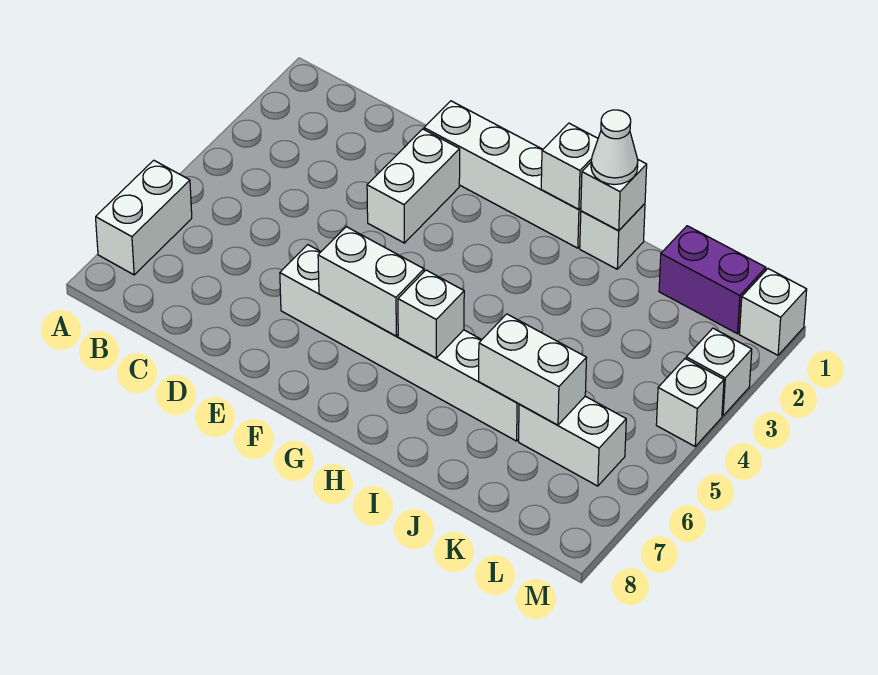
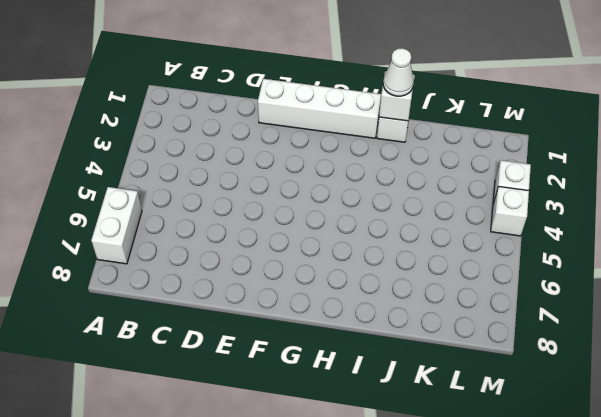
none -> white brick E2:E3 level 1
none -> white brick E6:J6 level 1
none -> purple brick K1:L1 level 1

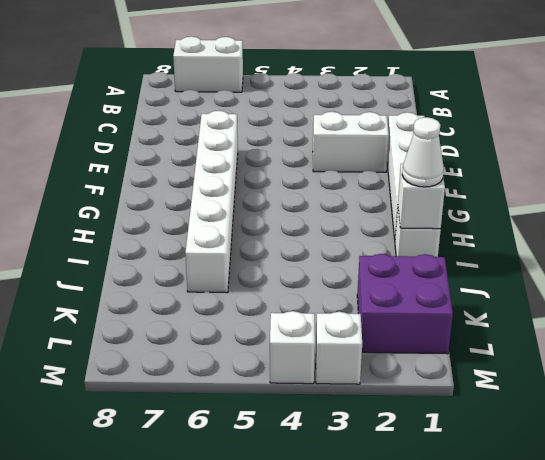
purple brick K1:L2 level 1 -> purple brick K1:L1 level 1
none -> white brick K6:L6 level 1
none -> white brick M1 level 1
none -> white brick F6:G6 level 2

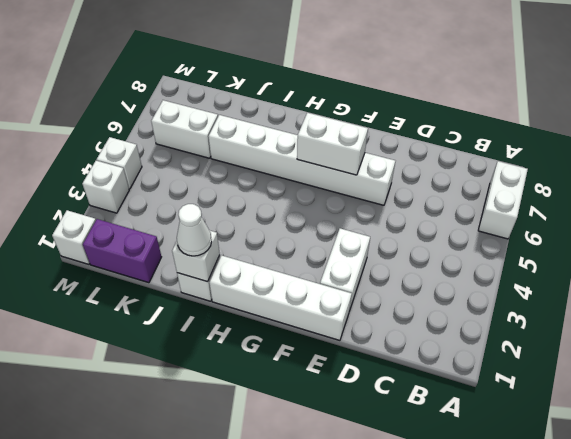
none -> white brick H1 level 2
none -> white brick H6 level 2
none -> white brick J6:K6 level 2

